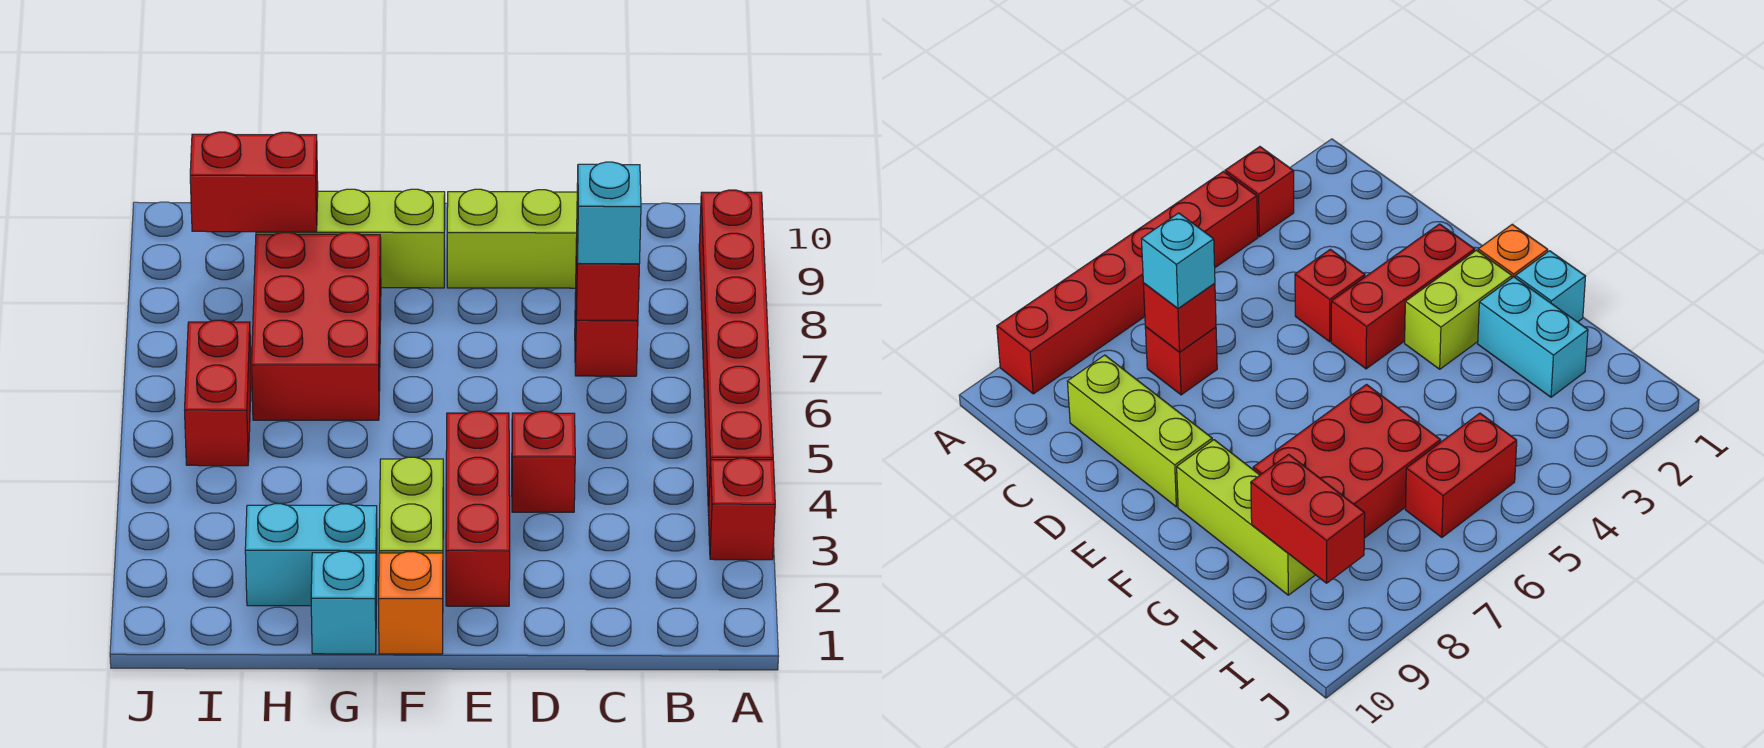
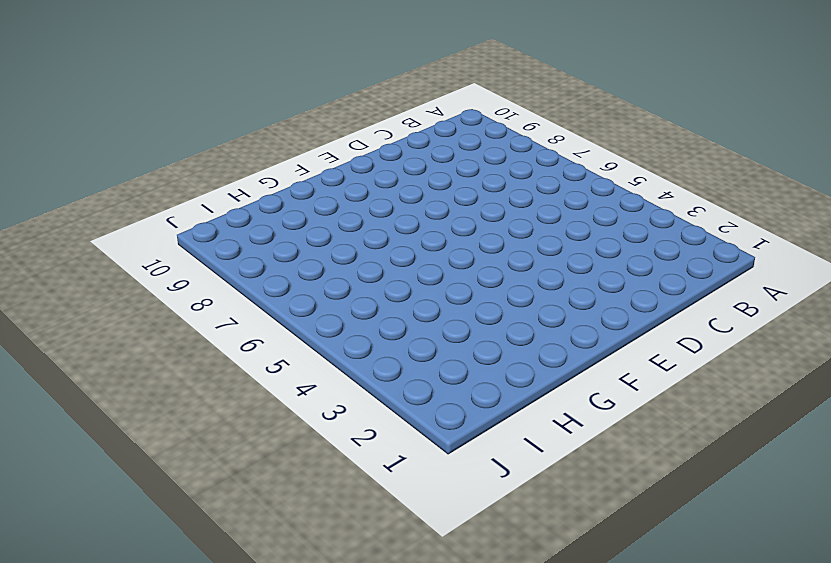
none -> red brick A3 level 1
none -> red brick A4:A9 level 1
none -> red brick C7 level 1

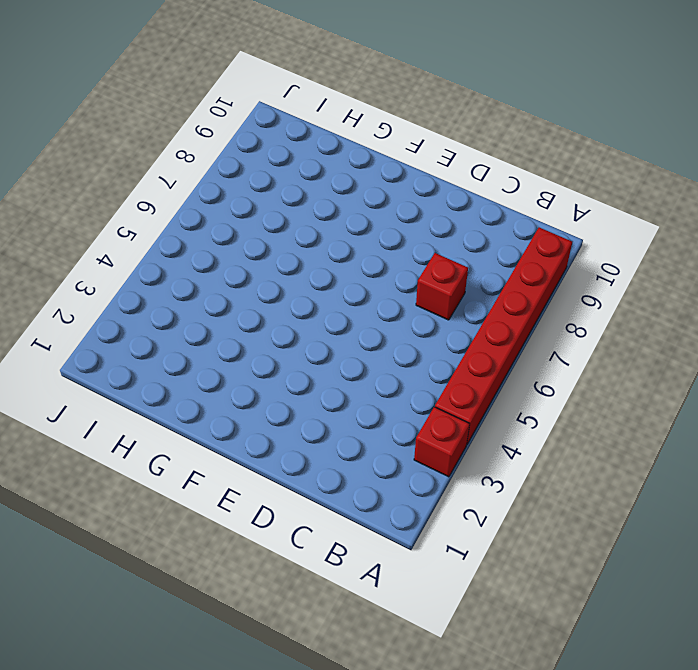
none -> lime brick C9:E9 level 1
none -> red brick D4 level 1
none -> red brick E2:E4 level 1

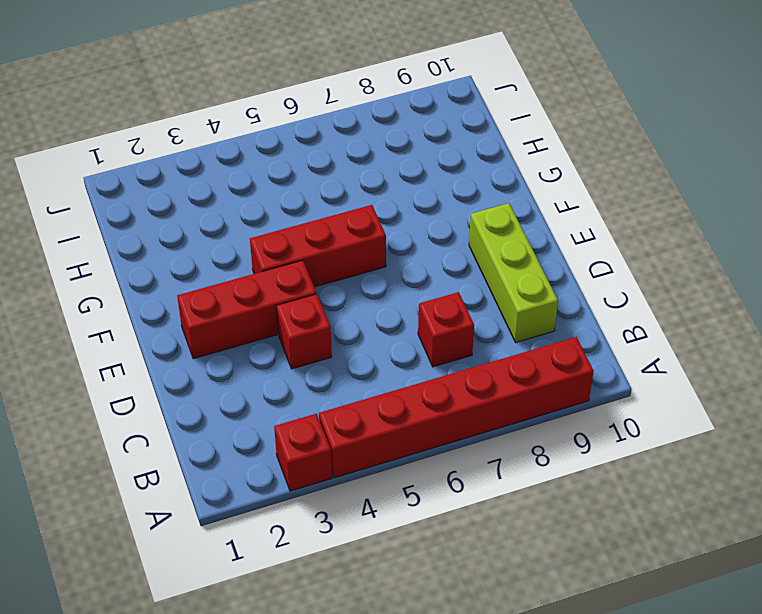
red brick F4:F6 level 1 -> none
none -> orange brick F1 level 1
none -> lime brick F2:F3 level 1
none -> lime brick F9:H9 level 1

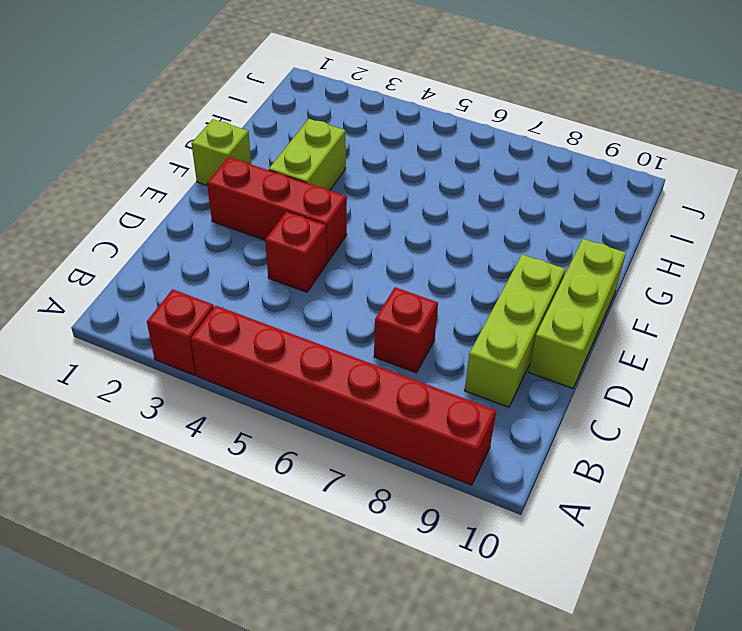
lime brick D10:F10 level 1 -> lime brick F9:H9 level 1
lime brick F1 level 1 -> orange brick F1 level 1
lime brick F3:G3 level 1 -> lime brick F2:F3 level 1
none -> cyan brick G1 level 1
none -> cyan brick G2:H2 level 1
none -> red brick G6:H8 level 1

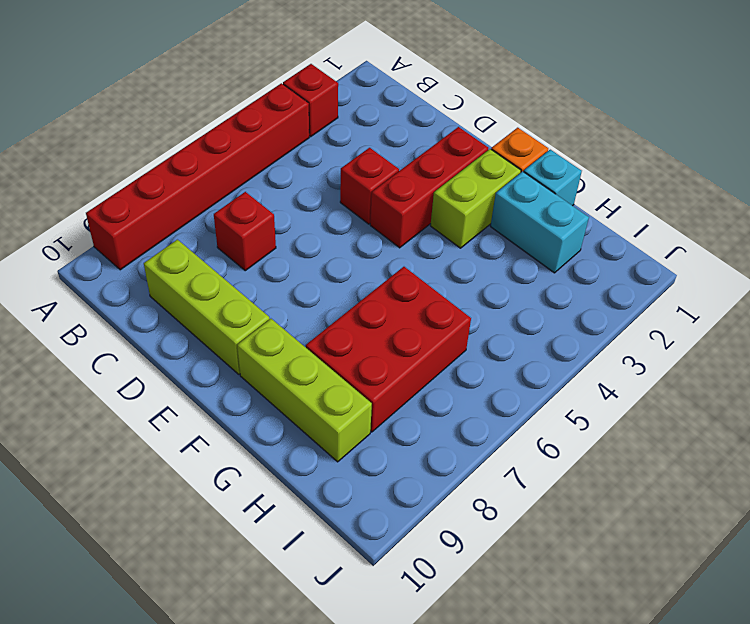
none -> red brick I5:I6 level 1
none -> red brick C7 level 2
none -> red brick H9:I9 level 2

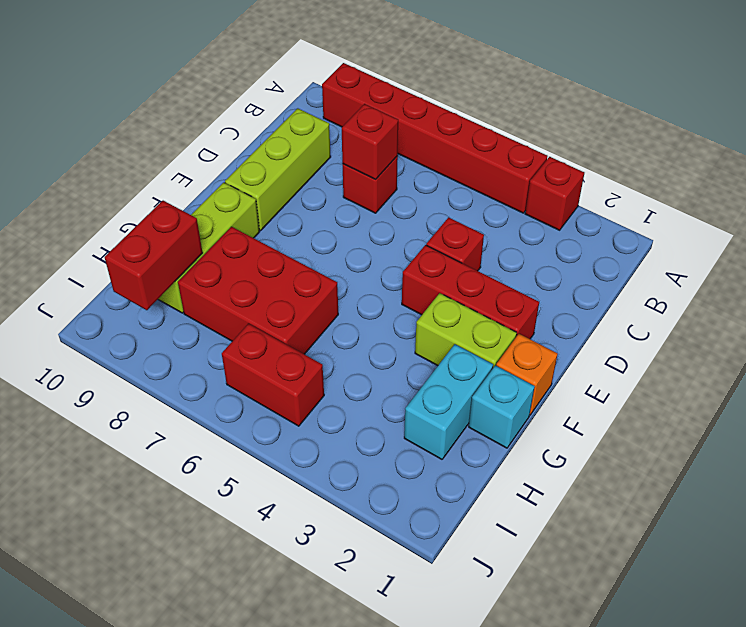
none -> cyan brick C7 level 3

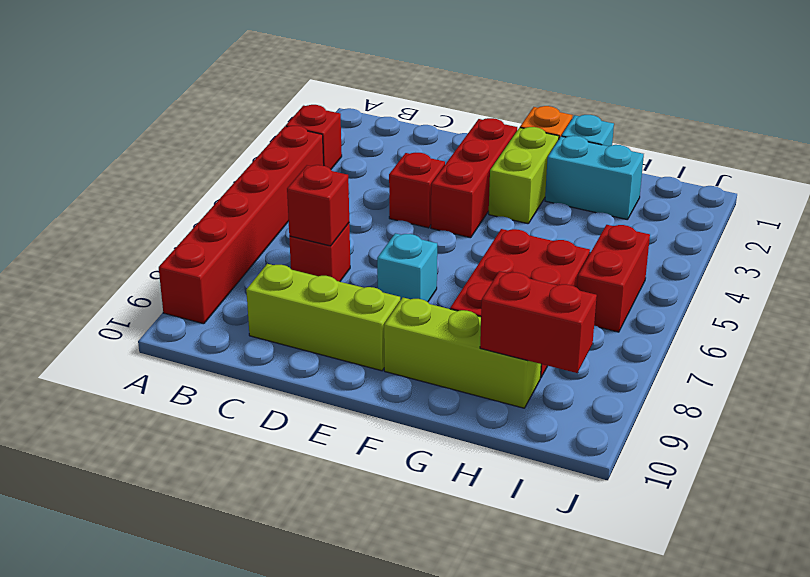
cyan brick E7 level 1 -> cyan brick C7 level 3

